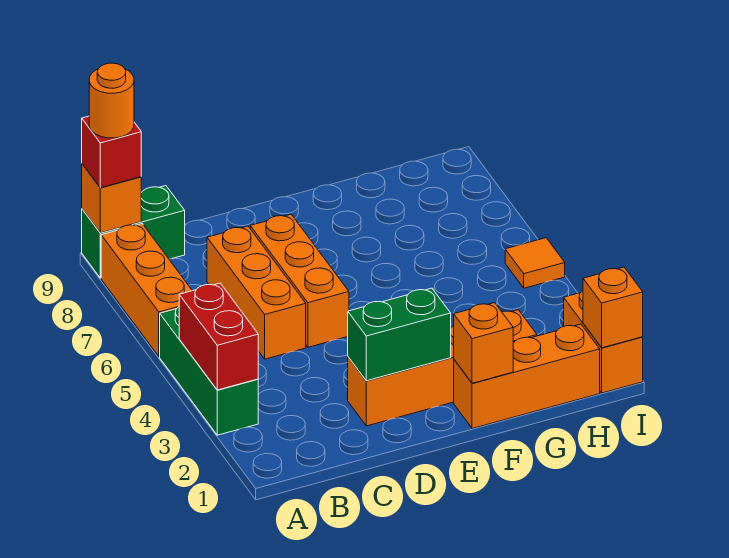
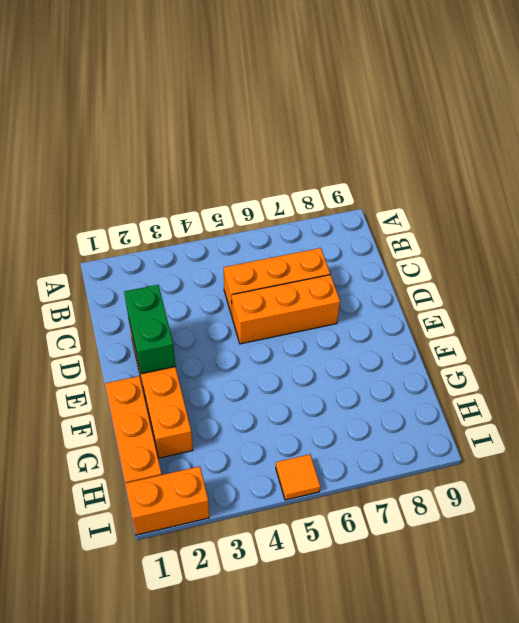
none -> green brick A3:A5 level 1
none -> orange brick A6:A8 level 1
none -> green brick A9:B9 level 1

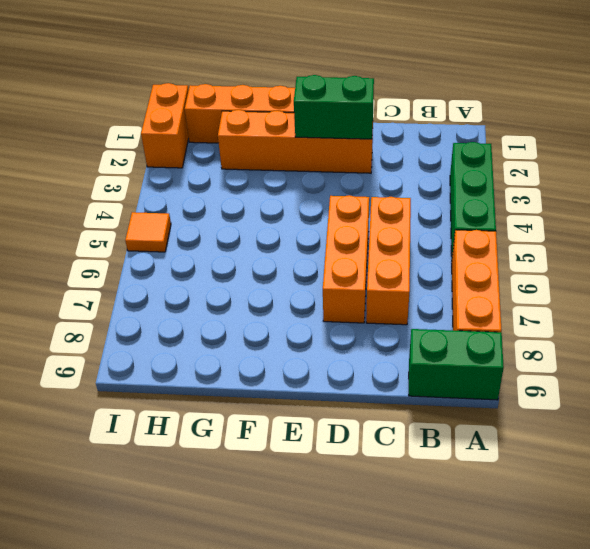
none -> red brick A3:A4 level 2
none -> orange brick A9 level 2
none -> orange brick F1 level 2

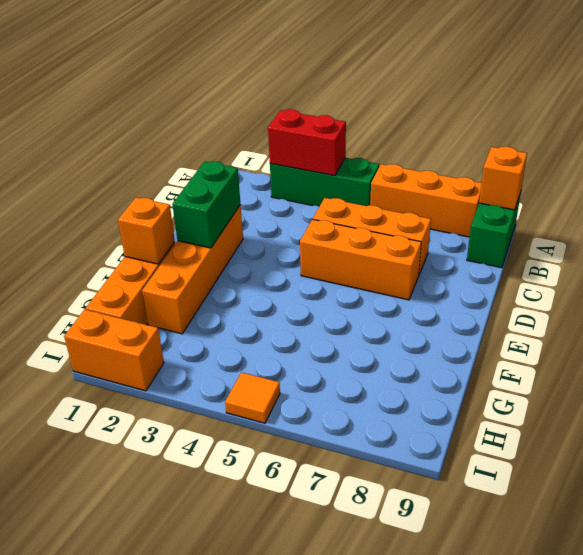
none -> orange brick I1 level 2
none -> red brick A9 level 3
none -> orange round brick A9 level 4

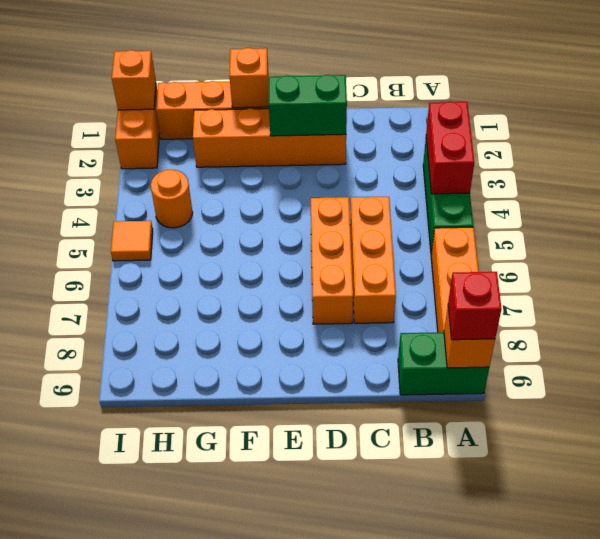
orange round brick H4 level 1 -> orange round brick A9 level 4

